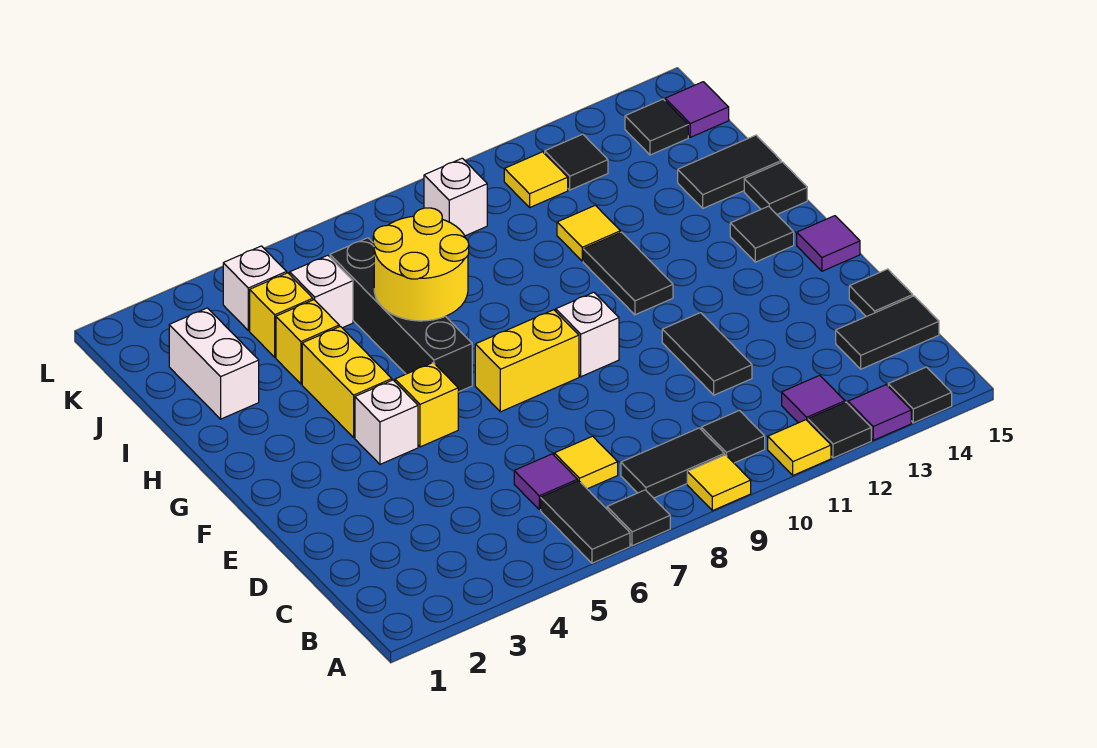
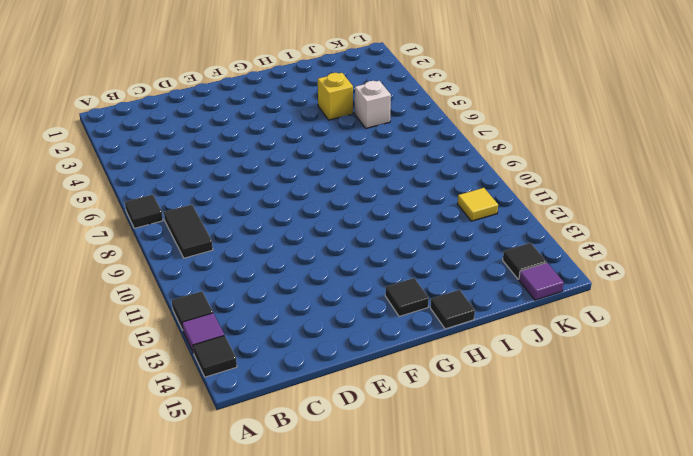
none -> black tile A6:B6 level 1
none -> yellow tile A9 level 1
none -> yellow tile A11 level 1
none -> black tile B10 level 1

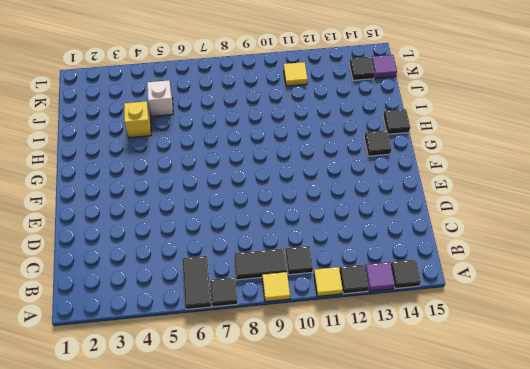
none -> purple tile B12 level 1
none -> purple tile C6 level 1
none -> yellow tile C7 level 1
none -> black tile C14:C15 level 1

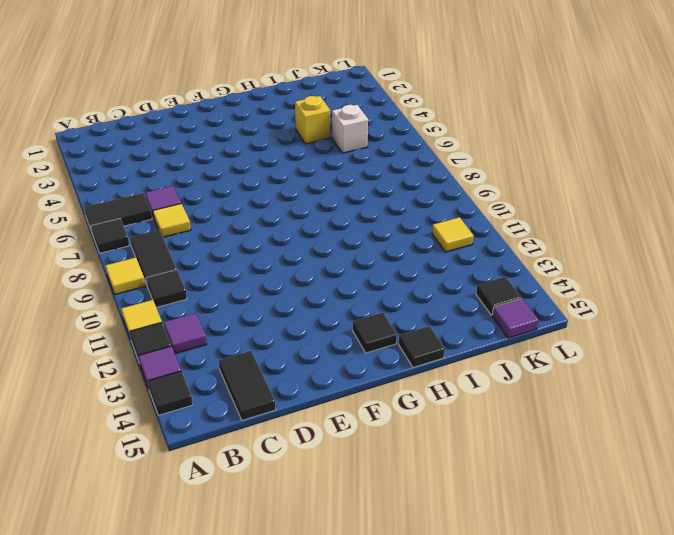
none -> black tile D11:E11 level 1
none -> black tile D15 level 1
none -> white brick F4 level 1
none -> yellow brick F5 level 1

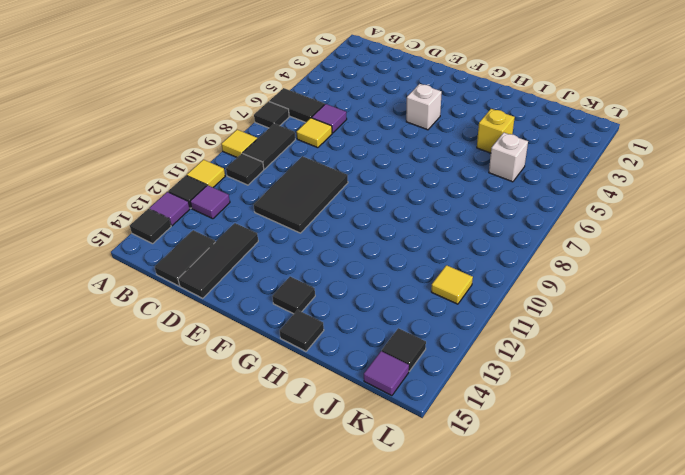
black tile D9:E11 level 1 -> black tile D11:E11 level 1
black tile D13:D15 level 1 -> black tile D15 level 1
none -> yellow brick F5 level 1
none -> yellow brick F7:F8 level 1
none -> white brick F9 level 1
none -> purple tile F15 level 1

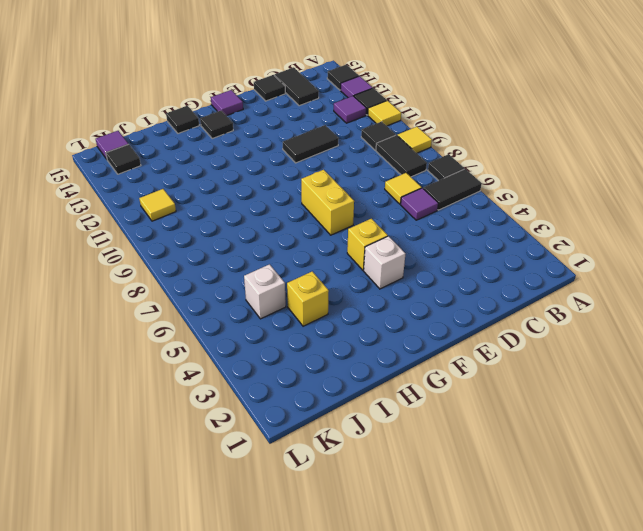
none -> white brick F9 level 1
none -> yellow brick G4:H4 level 1
none -> black brick G6:J6 level 1
none -> black tile G11:H11 level 1

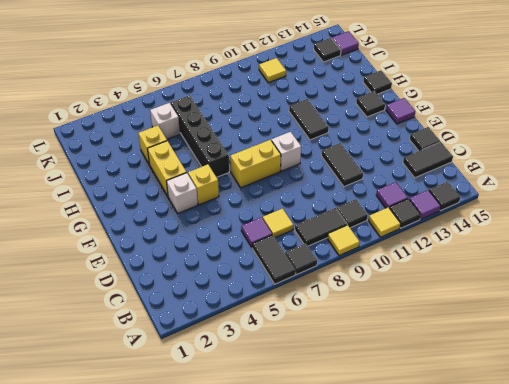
none -> white brick I2:J2 level 1
none -> yellow tile I11 level 1
none -> black tile I14:I15 level 1
none -> yellow brick J4 level 1

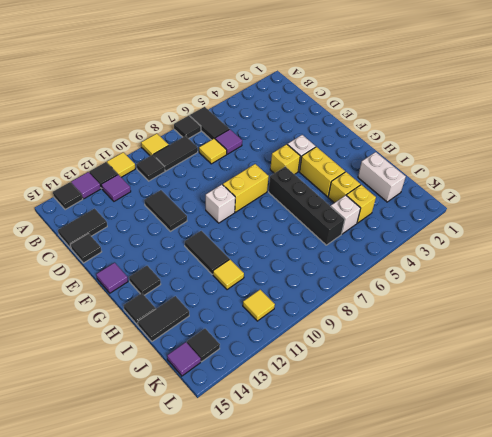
none -> white brick K4 level 1
none -> white brick K9 level 1
none -> black tile K12 level 1
none -> yellow round brick H6:I7 level 2

